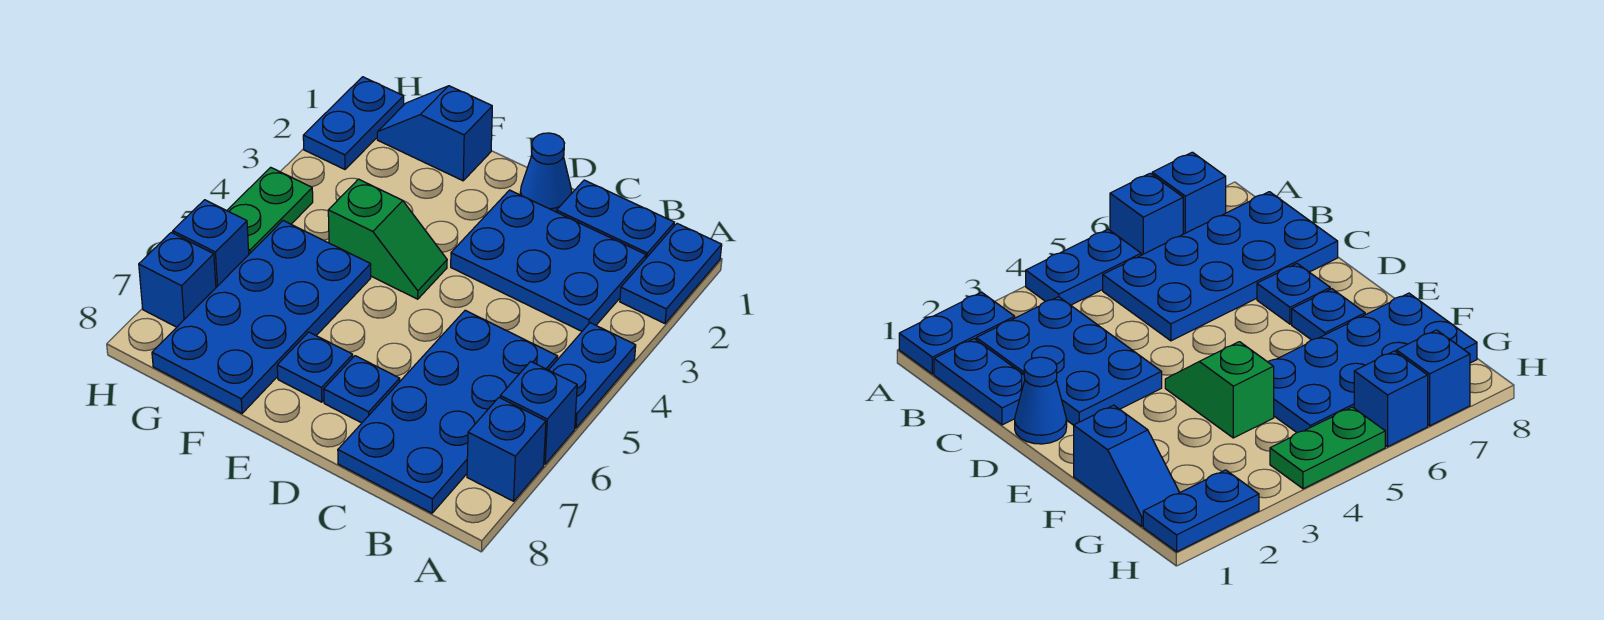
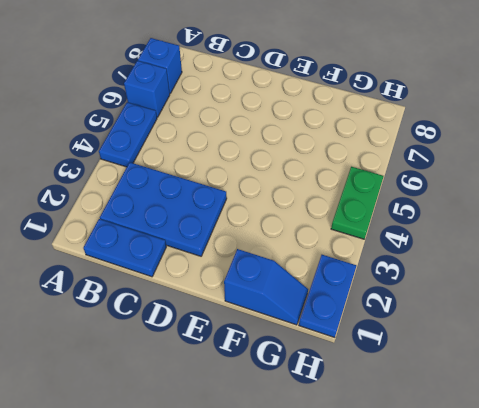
none -> blue plate A1:A2 level 1
none -> blue plate B5:C8 level 1
none -> blue cone D1 level 1

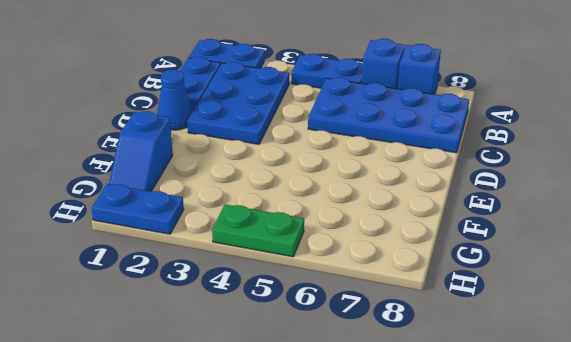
none -> blue plate D7 level 1
none -> green slope E4:F4 level 1 top F
none -> blue plate E7 level 1

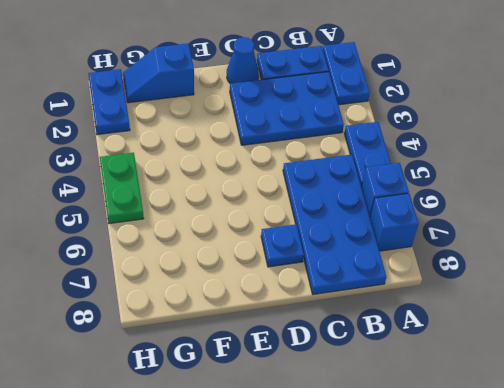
none -> green slope E4:F4 level 1 top F
none -> blue plate E7 level 1
none -> blue plate F5:G8 level 1

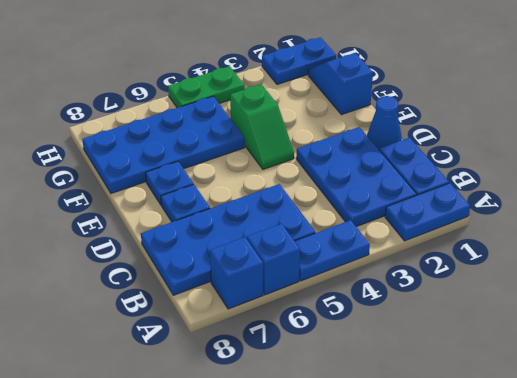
none -> blue brick H6 level 1
none -> blue brick H7 level 1

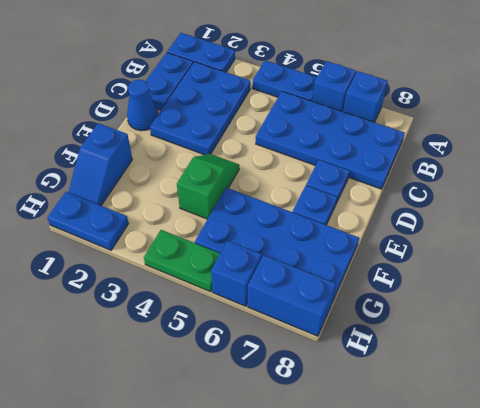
blue brick H7:H8 level 1 -> blue brick H7 level 1

